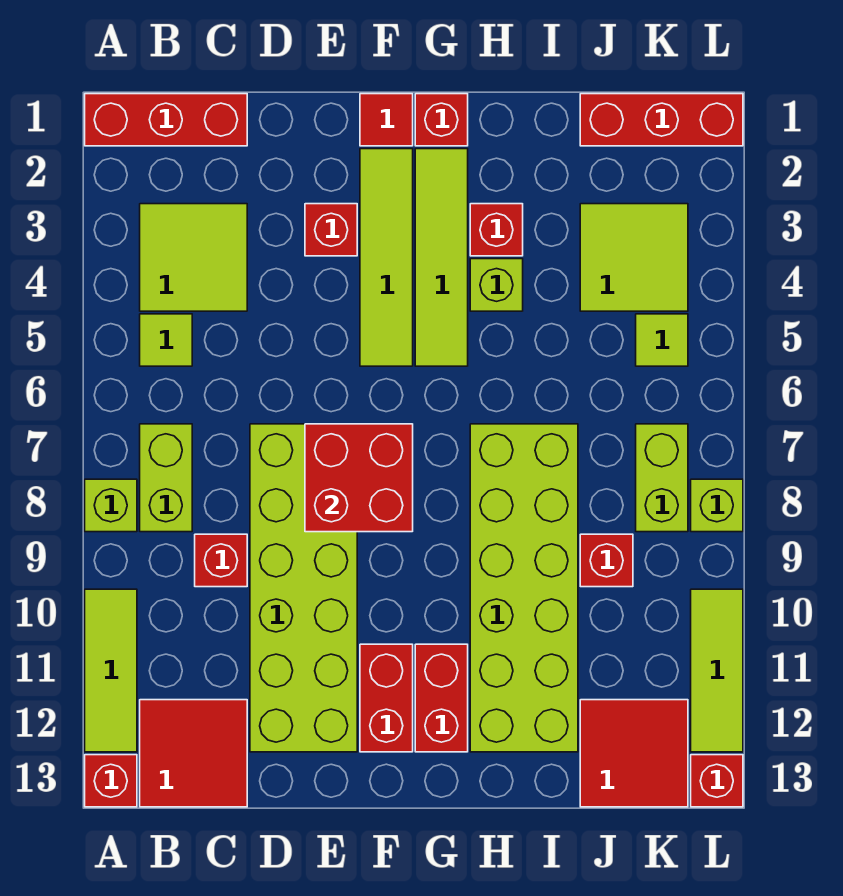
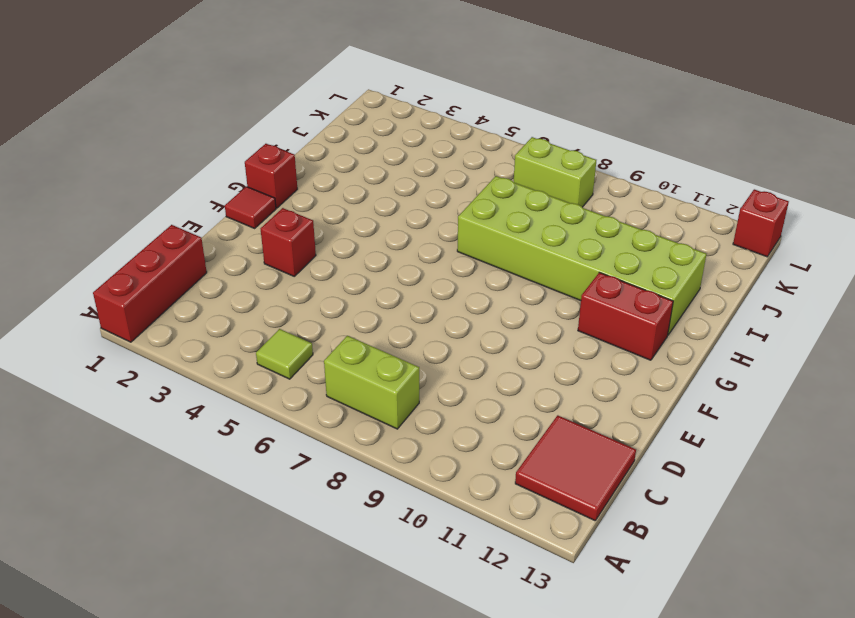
none -> lime brick A8 level 1
none -> lime tile A10:A12 level 1
none -> red brick A13 level 1
none -> lime tile B3:C4 level 1

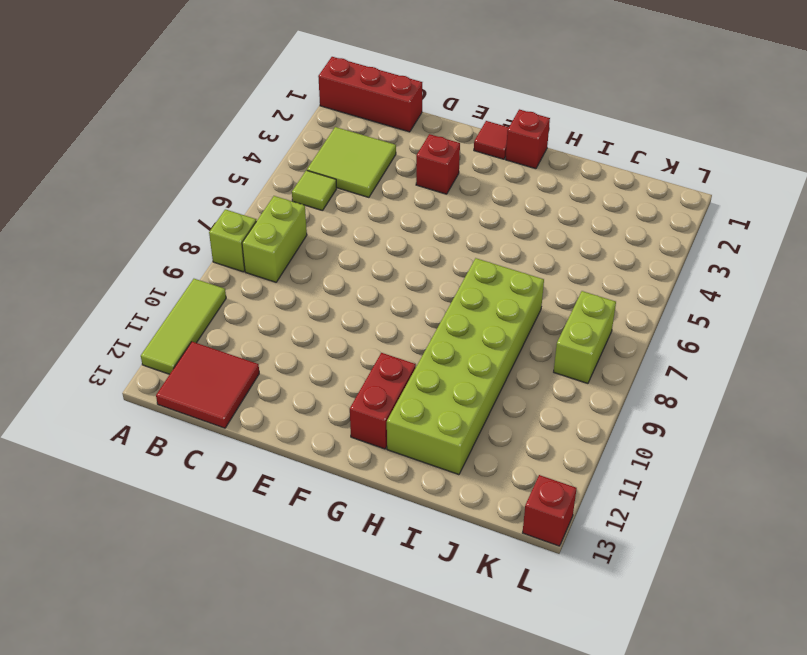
none -> red brick A13 level 1
none -> red brick C9 level 1
none -> lime brick D7:E12 level 1
none -> lime tile F2:F5 level 1

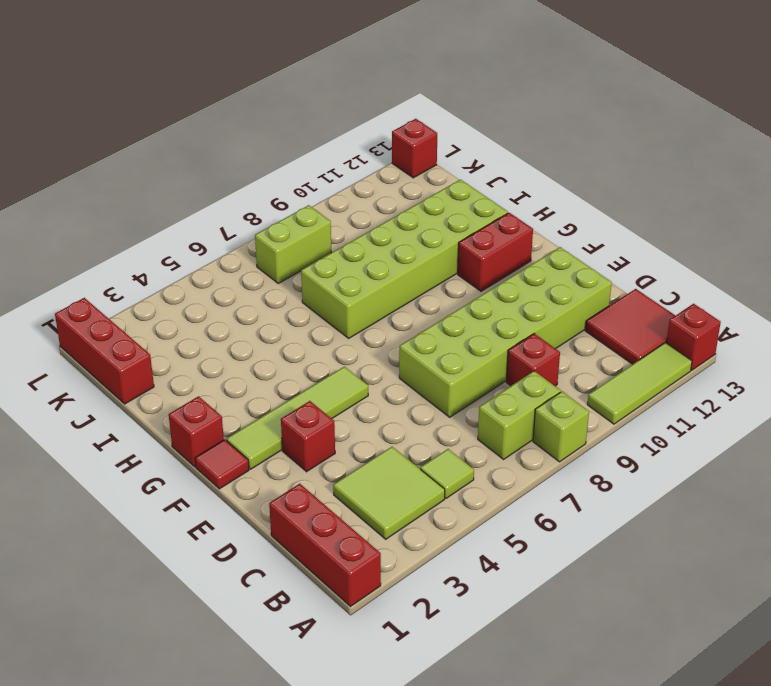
none -> red brick F11:F12 level 1
none -> lime tile G2:G5 level 1
none -> red brick H3 level 1
none -> lime brick H4 level 1

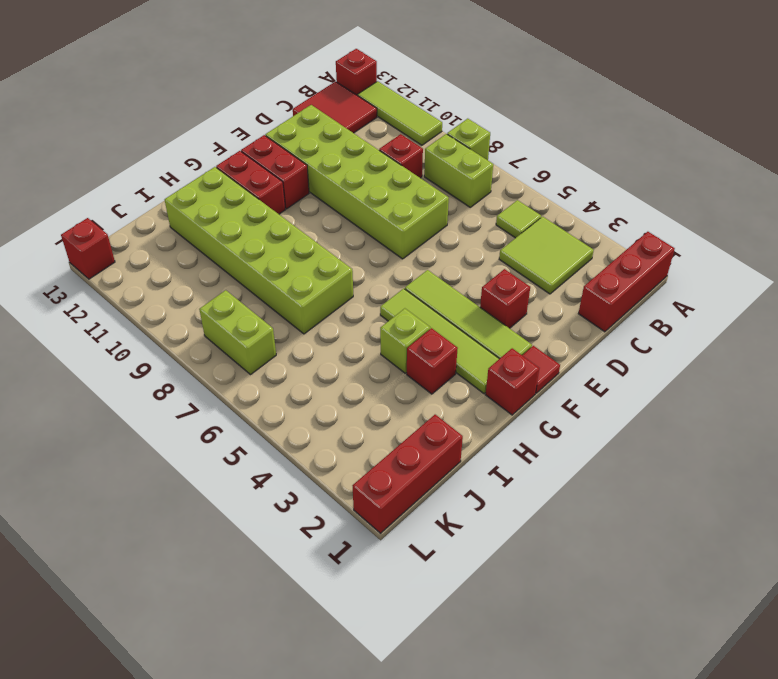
none -> lime tile J3:K4 level 1
none -> red brick J9 level 1
none -> red tile J12:K13 level 1
none -> lime tile K5 level 1

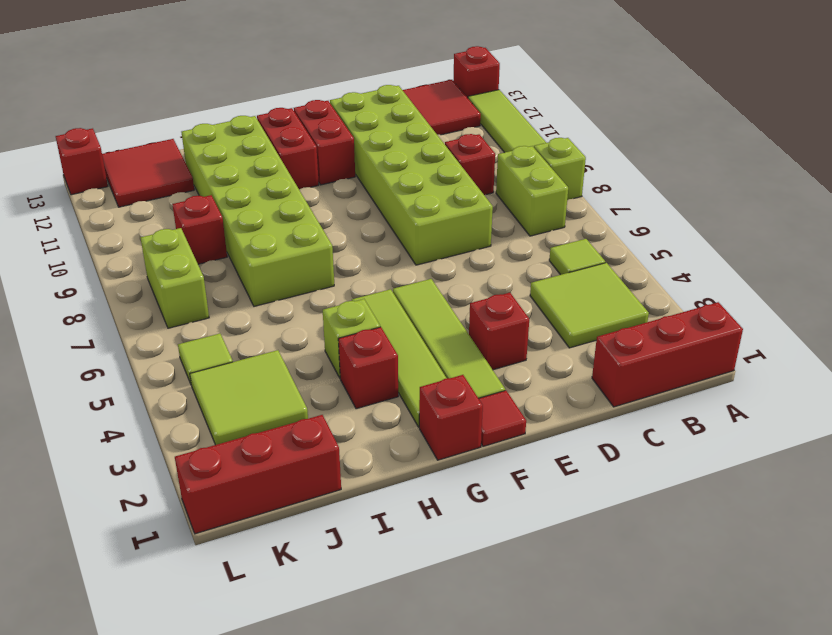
none -> lime brick L8 level 1
none -> lime tile L10:L12 level 1
none -> red brick E7:F8 level 2

